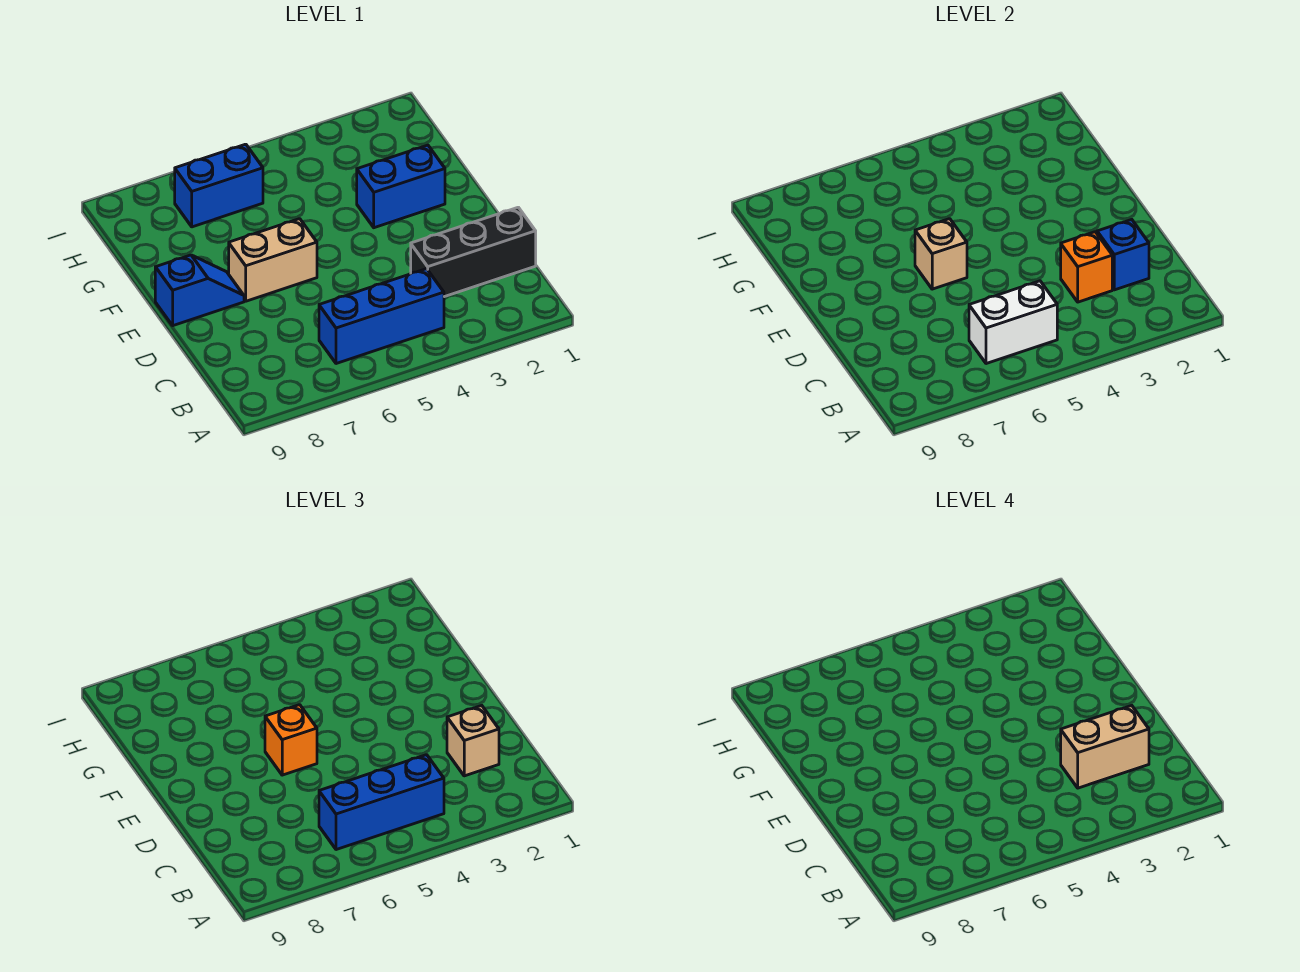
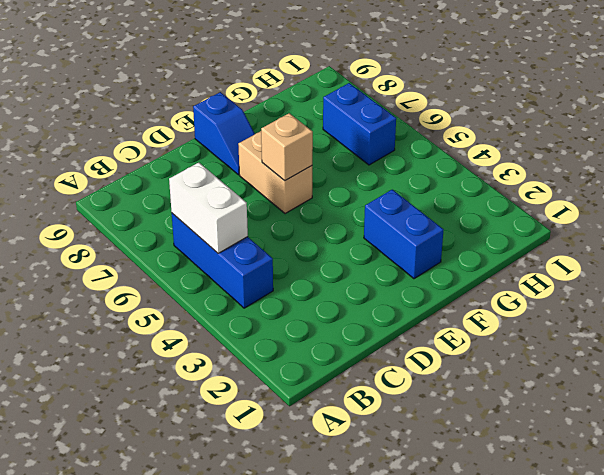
none -> black brick C1:C3 level 1
none -> blue brick C2 level 2
none -> orange brick C3 level 2

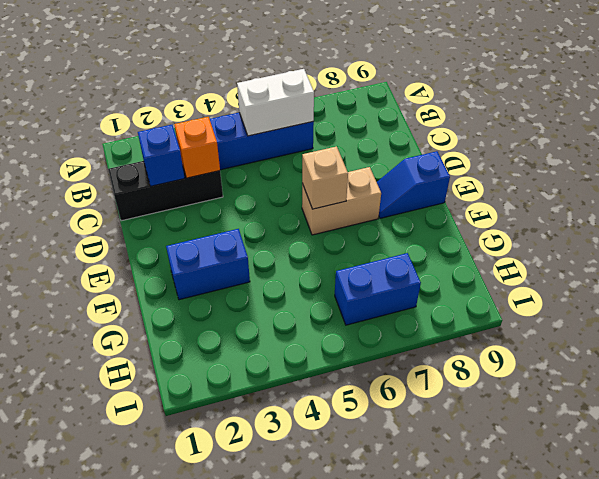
none -> blue brick B4:B6 level 3
none -> tan brick C2 level 3
none -> orange brick E6 level 3

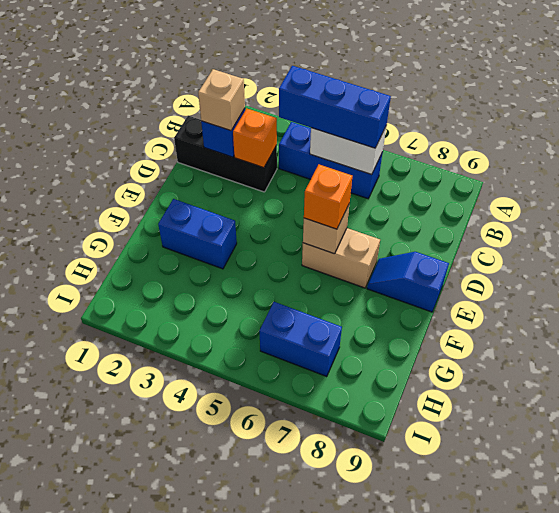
none -> tan brick C2:C3 level 4

